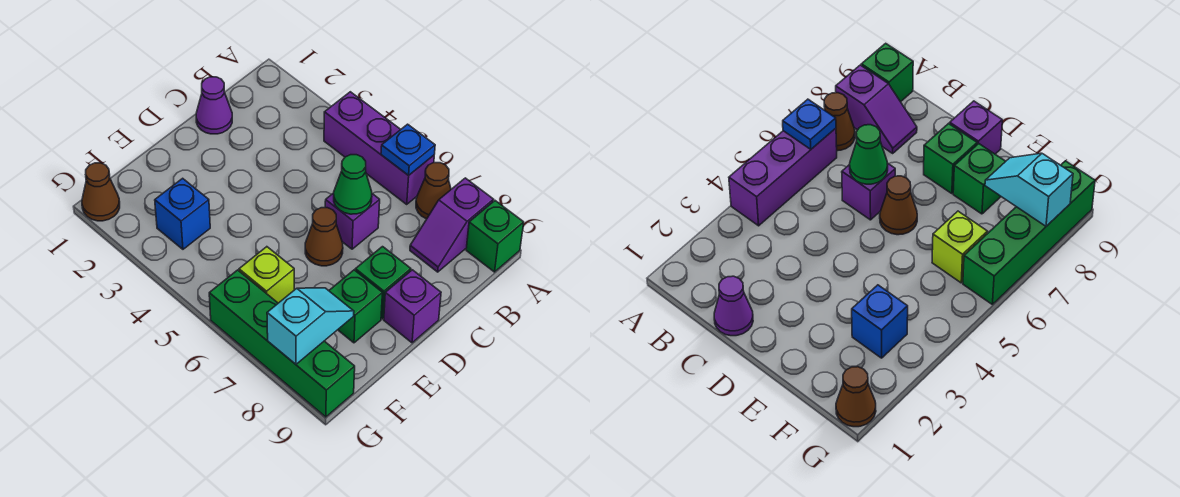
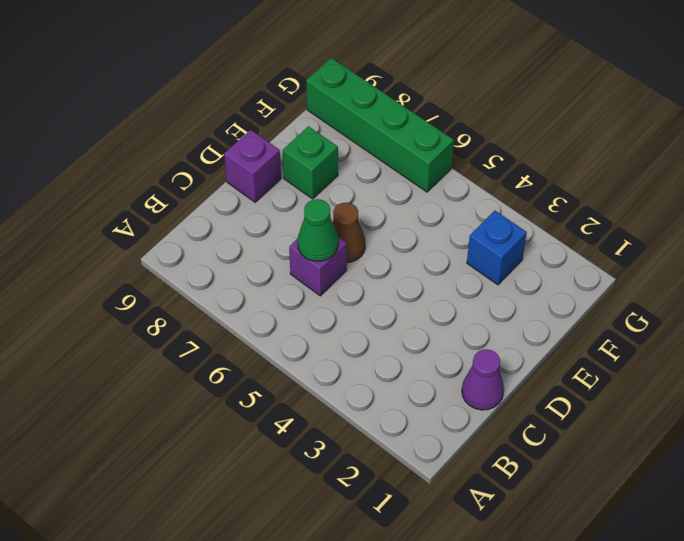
none -> purple brick A4:A6 level 1
none -> brown cone A7 level 1
none -> purple slope A8:B8 level 1 top A

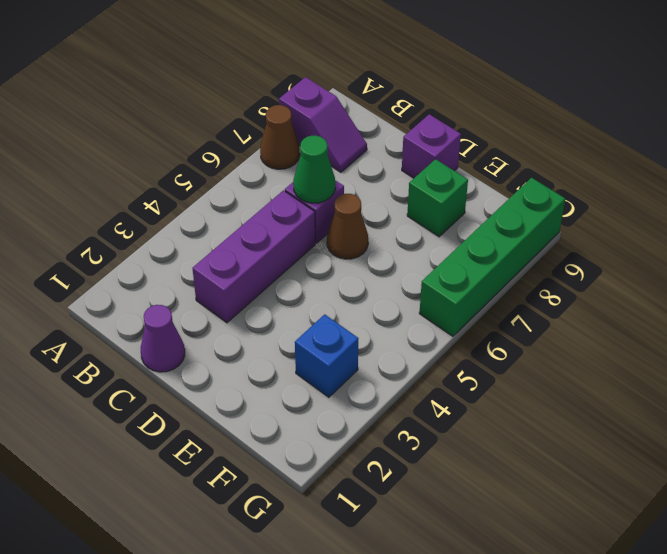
purple brick C3:C5 level 1 -> purple brick A4:A6 level 1
none -> green brick A9 level 1
none -> green brick D8 level 1
none -> lime brick F6 level 1

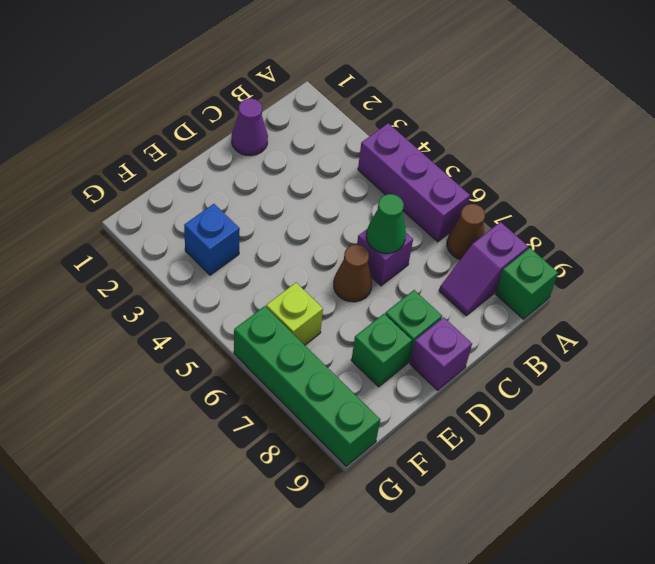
none -> brown cone G1 level 1
none -> blue plate A6 level 2
none -> cyan slope F8:G8 level 2 top G

